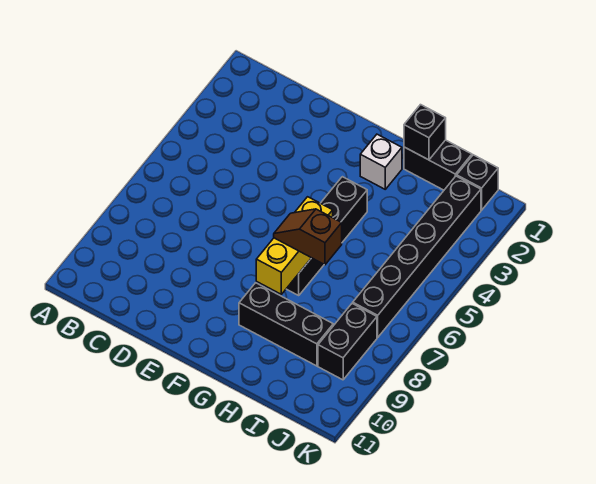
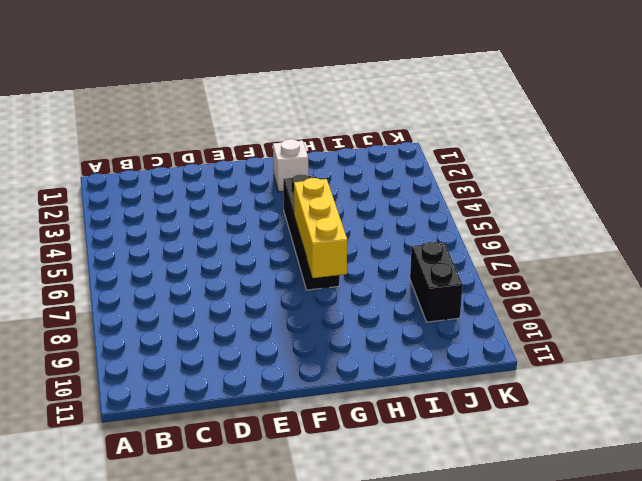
none -> black brick G9:I9 level 1
none -> black brick H1:I1 level 1

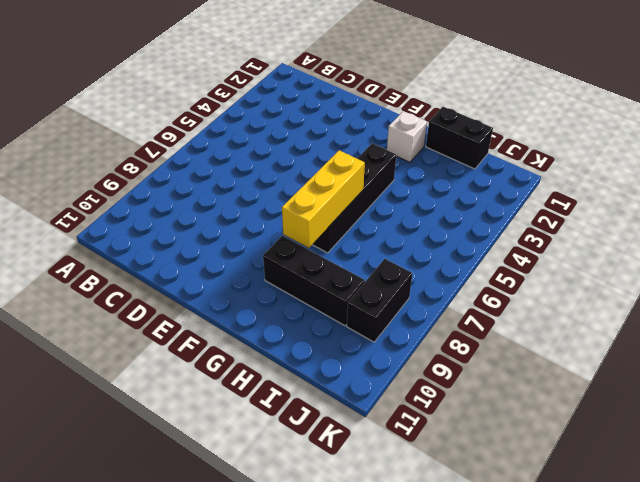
none -> black brick J1 level 1
none -> black brick J2:J7 level 1

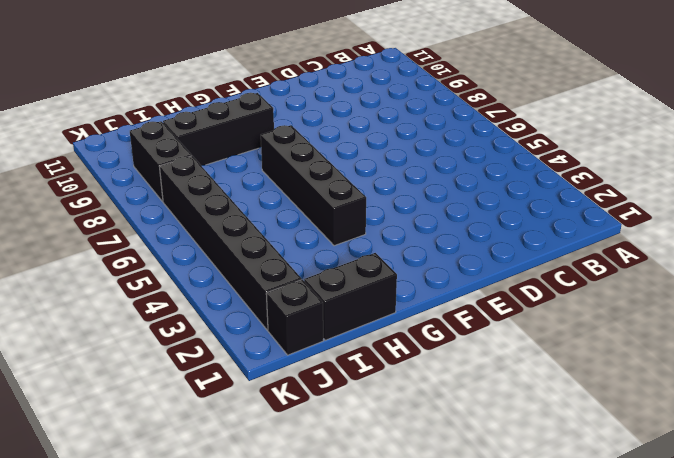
none -> white brick G2 level 1
none -> yellow brick G6:G8 level 2

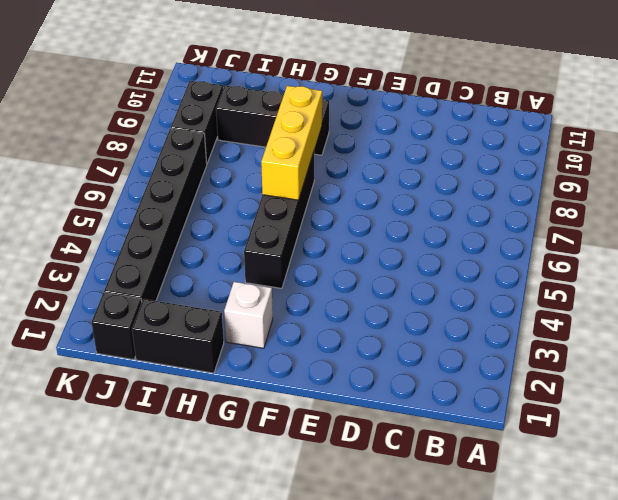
none -> black brick H1 level 2
none -> brown slope G7:H7 level 3 top H

